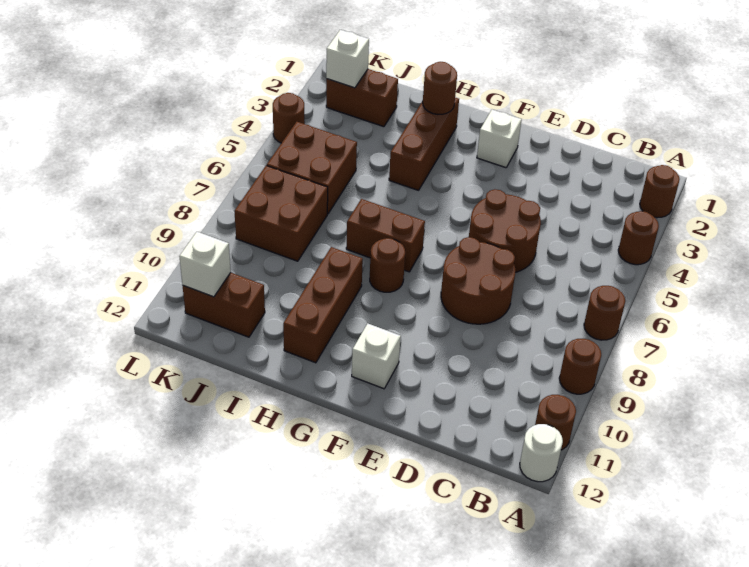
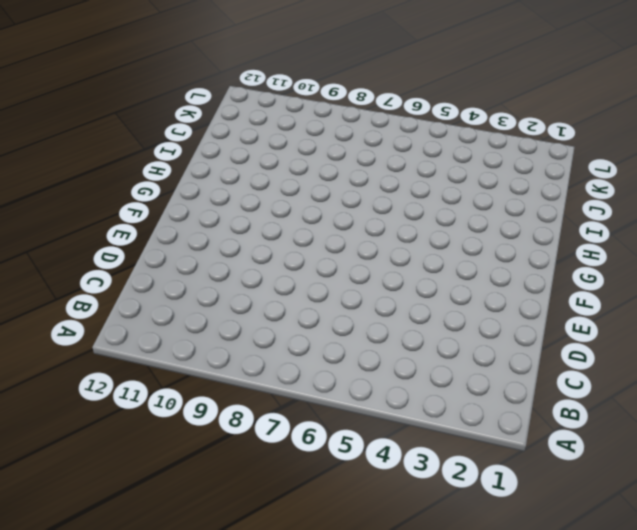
none -> brown round brick A2 level 1
none -> brown round brick A4 level 1
none -> brown round brick A7 level 1

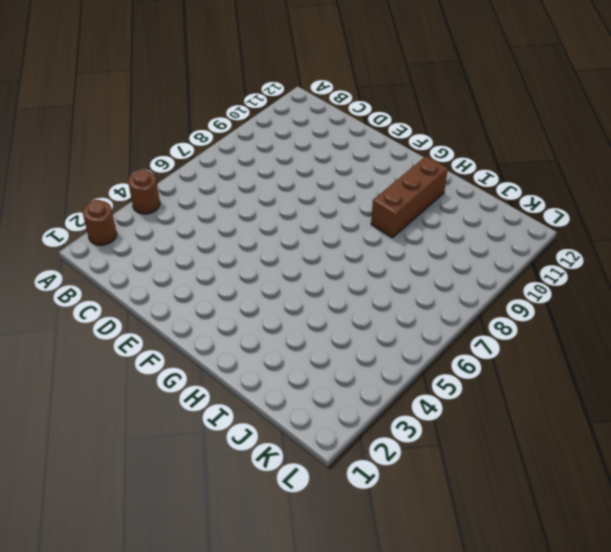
none -> brown round brick A7 level 1
none -> brown round brick A9 level 1
none -> brown round brick A11 level 1

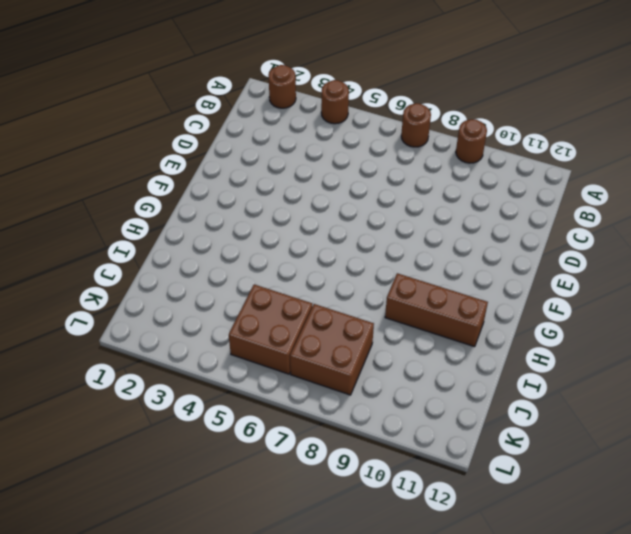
none -> brown round brick A11 level 1
none -> white round brick A12 level 1
none -> brown round brick D5:E6 level 1

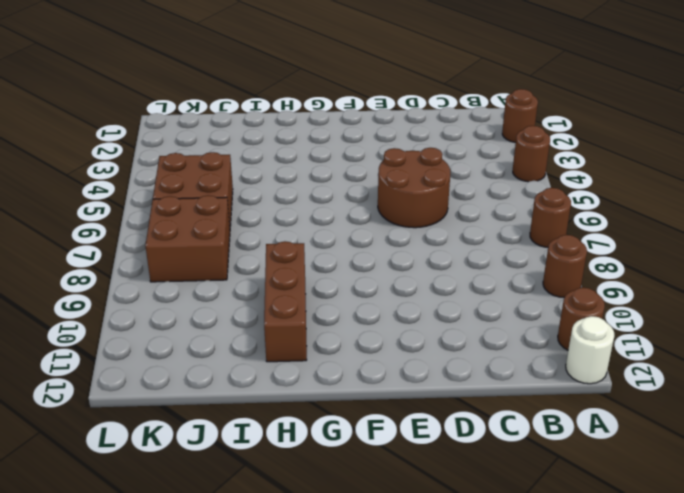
none -> brown round brick D7:E8 level 1
none -> white brick F2 level 1
none -> white brick F11 level 1

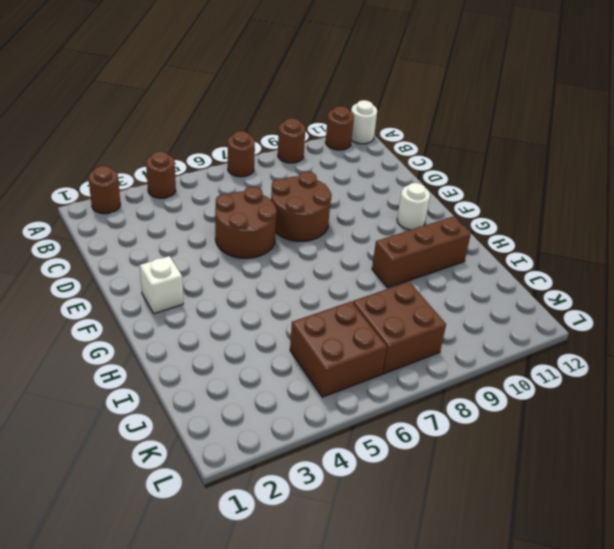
white round brick F11 level 1 -> white brick F11 level 1
none -> brown brick G7:H7 level 1
none -> brown round brick G8 level 1
none -> brown brick H2:H4 level 1

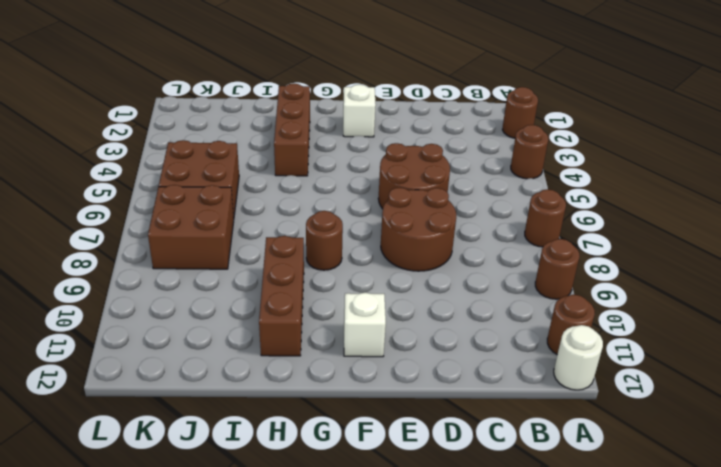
none -> brown brick G7:H7 level 1
none -> brown brick J2:K2 level 1
none -> brown brick J11:K11 level 1

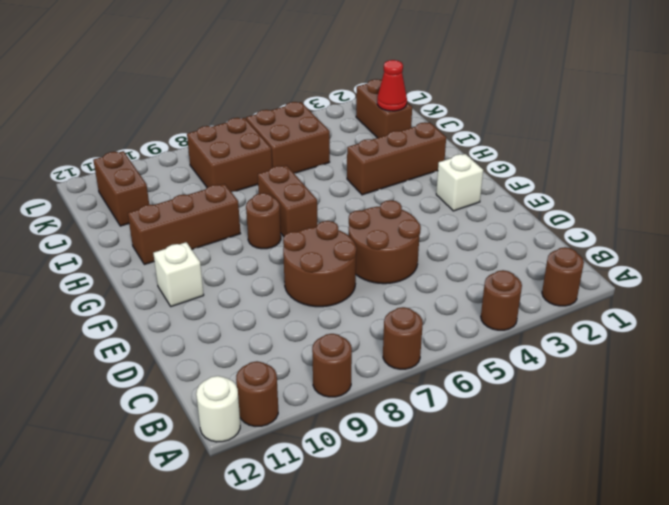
red cone J2 level 2 -> none
none -> brown round brick L4 level 1
none -> brown round brick H2 level 2
none -> white brick K2 level 2

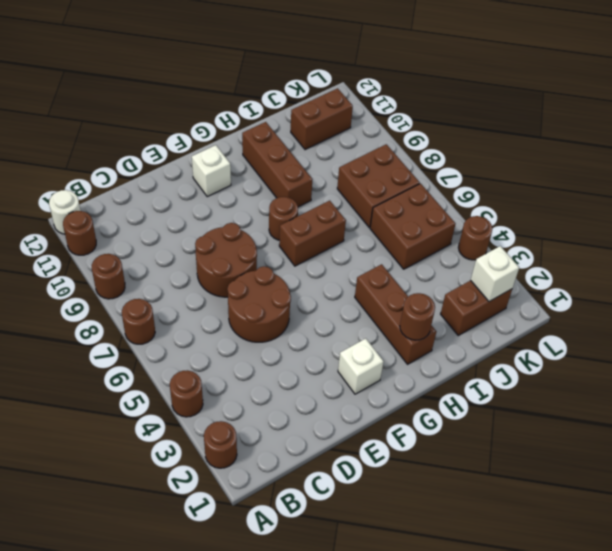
none -> white brick K11 level 2

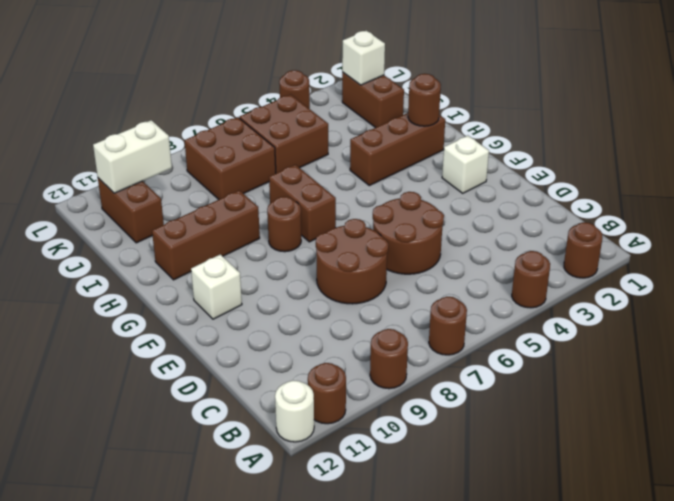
white brick K10:K11 level 2 -> white brick K11 level 2

